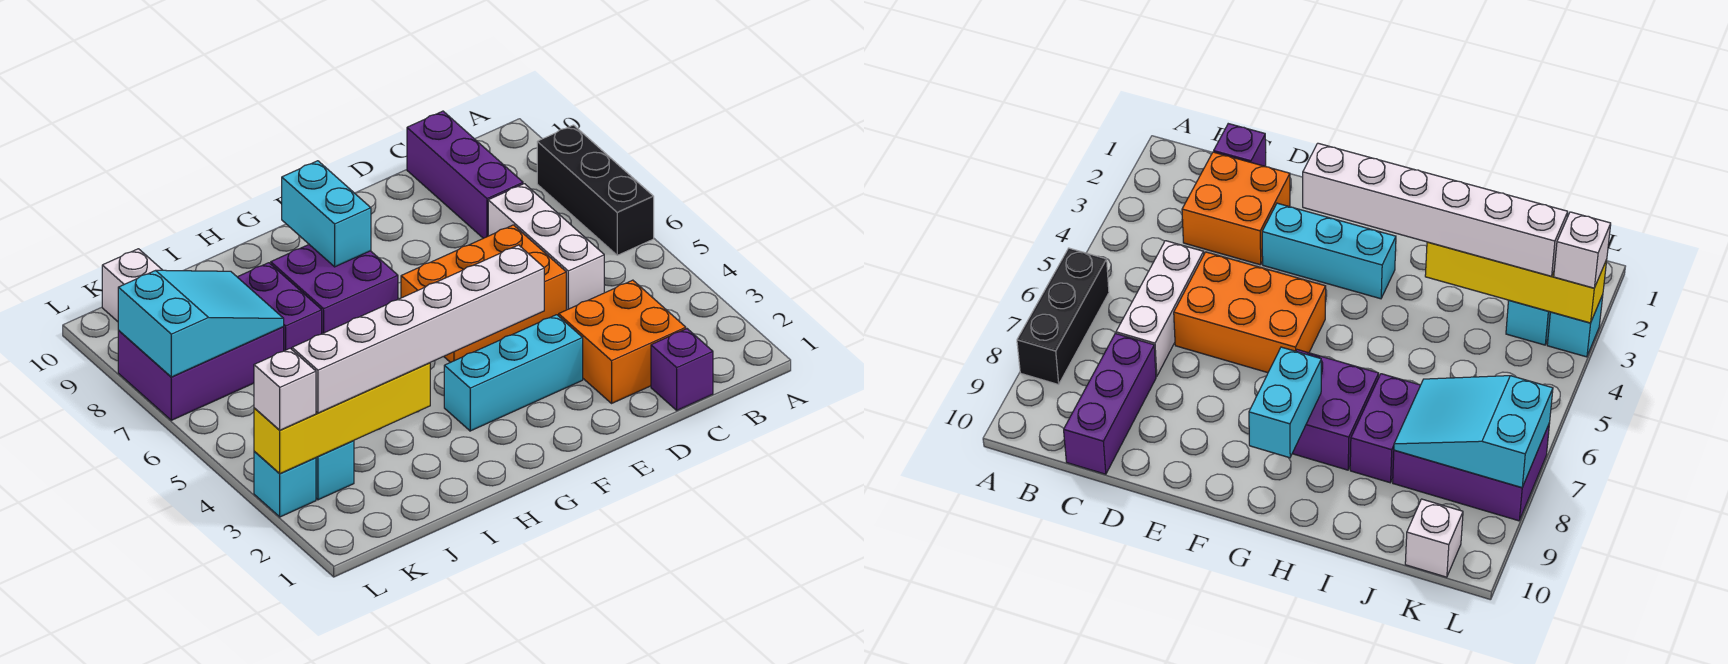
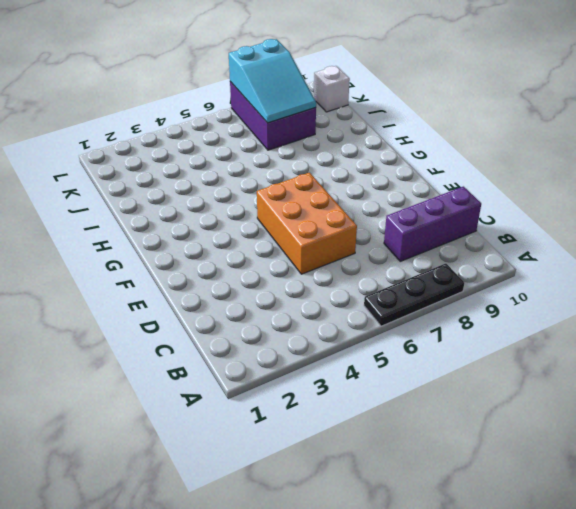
black plate A6:A8 level 1 -> black brick A6:A8 level 1
none -> purple brick C1 level 1
none -> orange brick C2:D3 level 1
none -> white brick C5:C7 level 1

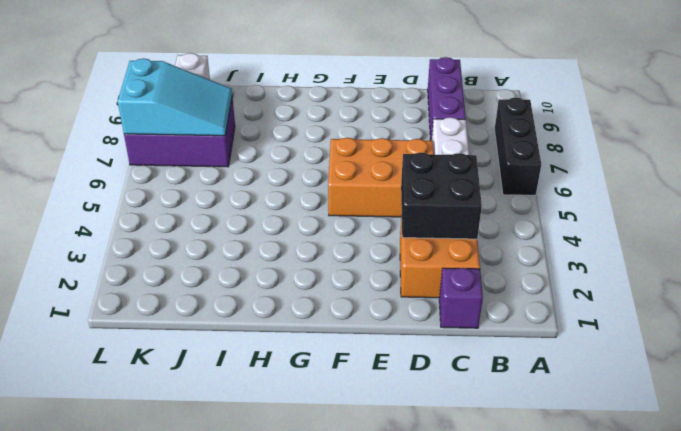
black brick C3:D4 level 2 -> none
none -> cyan brick E3:G3 level 1
none -> purple brick G7:H8 level 1
none -> purple brick I7:I8 level 1

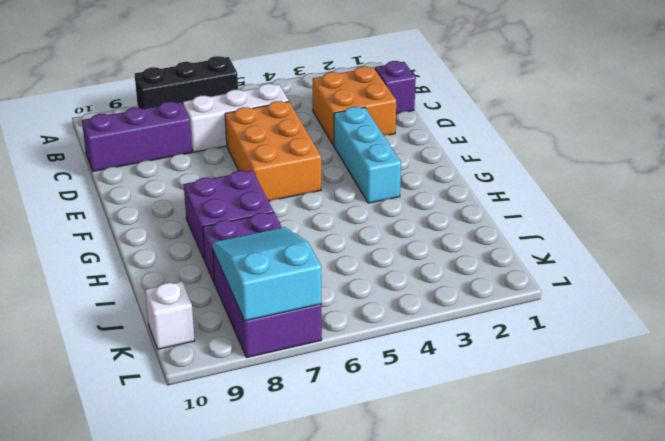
none -> cyan brick K3 level 1
none -> cyan brick L3 level 1
none -> cyan brick G8:G9 level 2

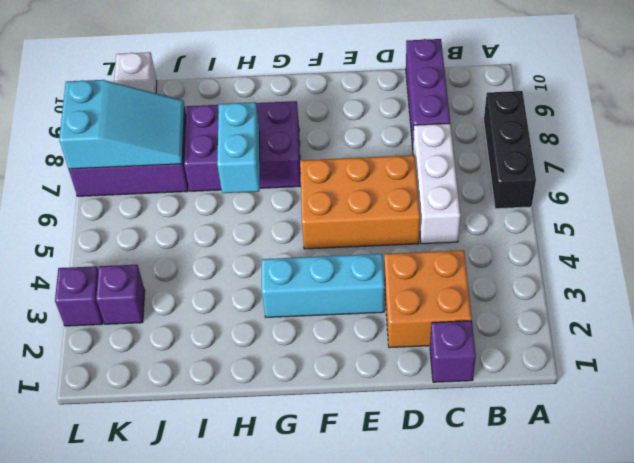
cyan brick H6:H7 level 2 -> cyan brick G8:G9 level 2
purple brick K3 level 1 -> cyan brick K3 level 1
purple brick L3 level 1 -> cyan brick L3 level 1
none -> yellow brick I3:L3 level 2
none -> white brick F3:K3 level 3
none -> white brick L3 level 3

